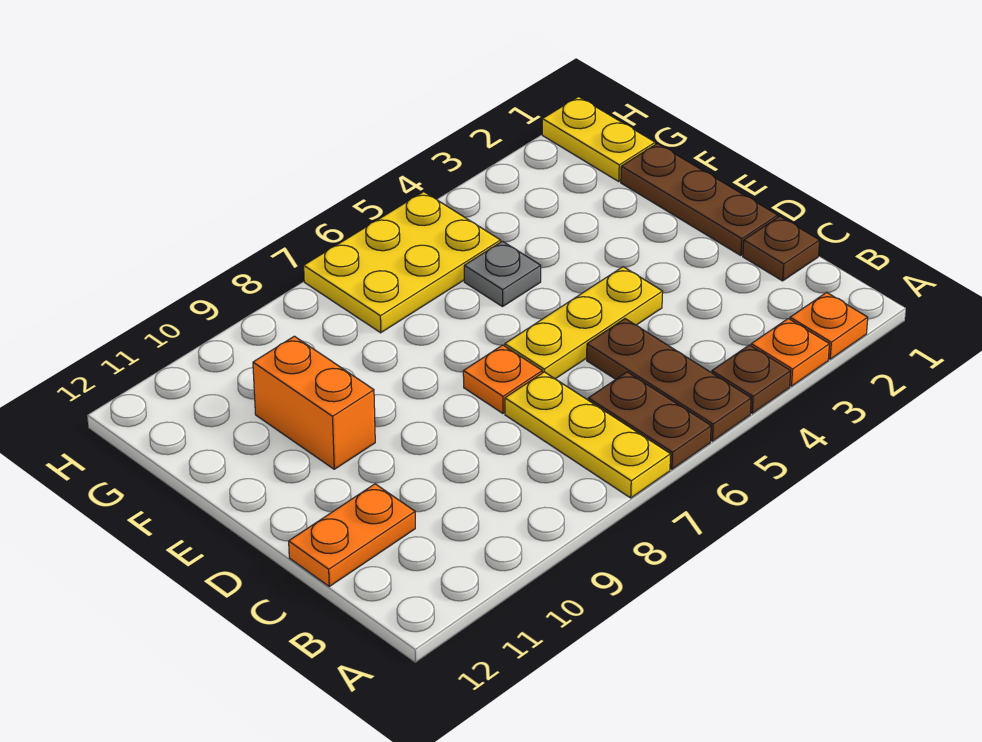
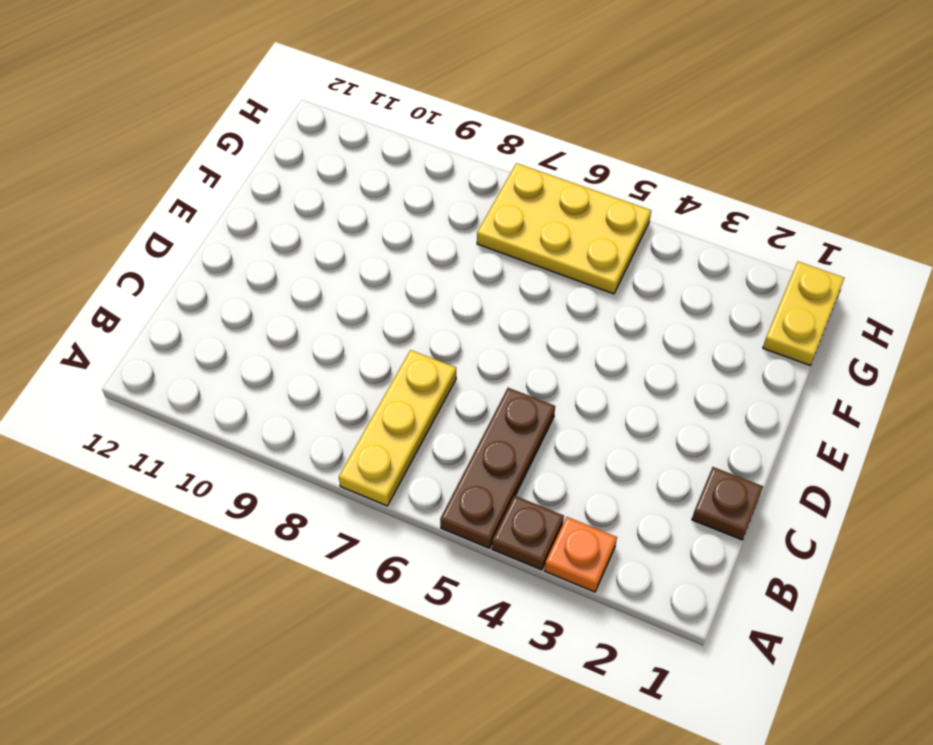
none -> orange plate A2 level 1
none -> brown plate A6:B6 level 1
none -> orange plate C11:C12 level 1

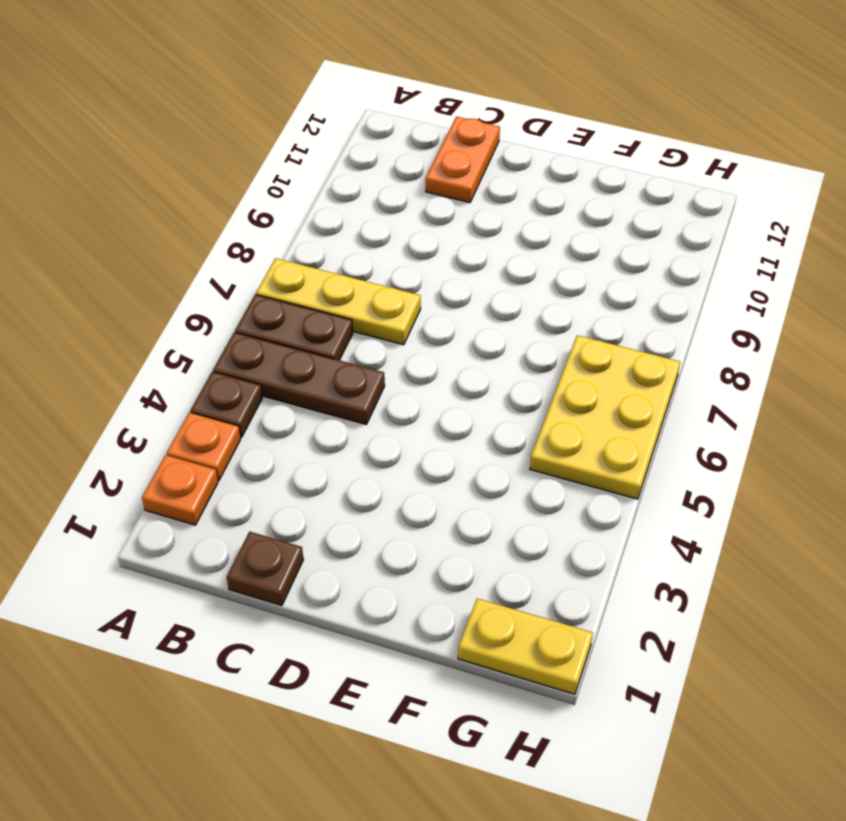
none -> brown plate D1:F1 level 1
none -> yellow plate D4:D6 level 1
none -> orange plate D7 level 1

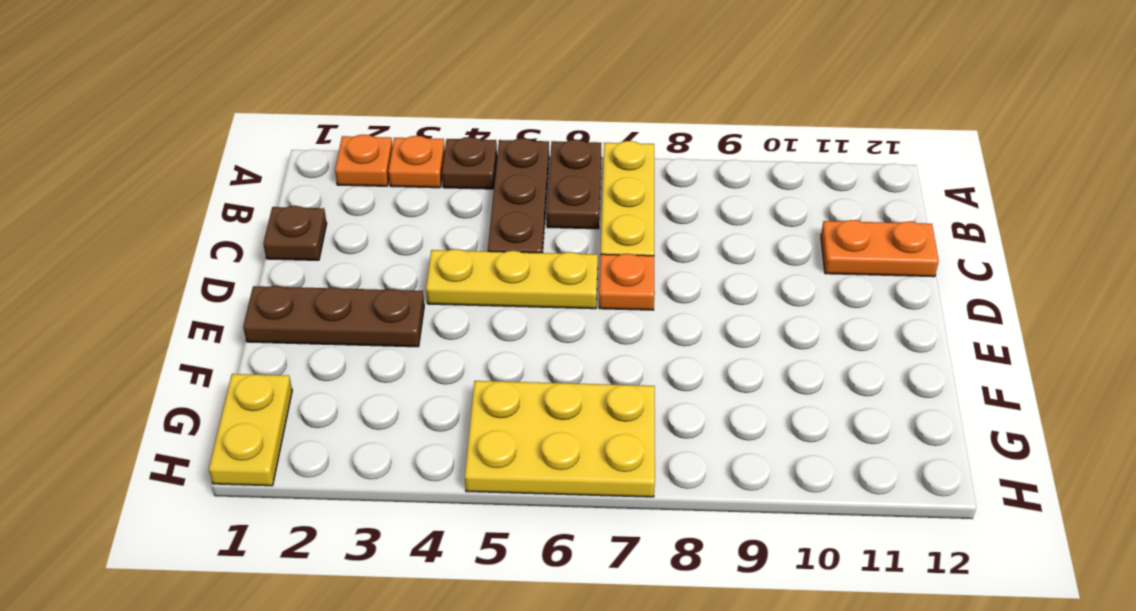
brown plate E1:E3 level 1 -> brown plate D1:F1 level 1
none -> orange brick E10:F10 level 1
none -> grey plate F5 level 1

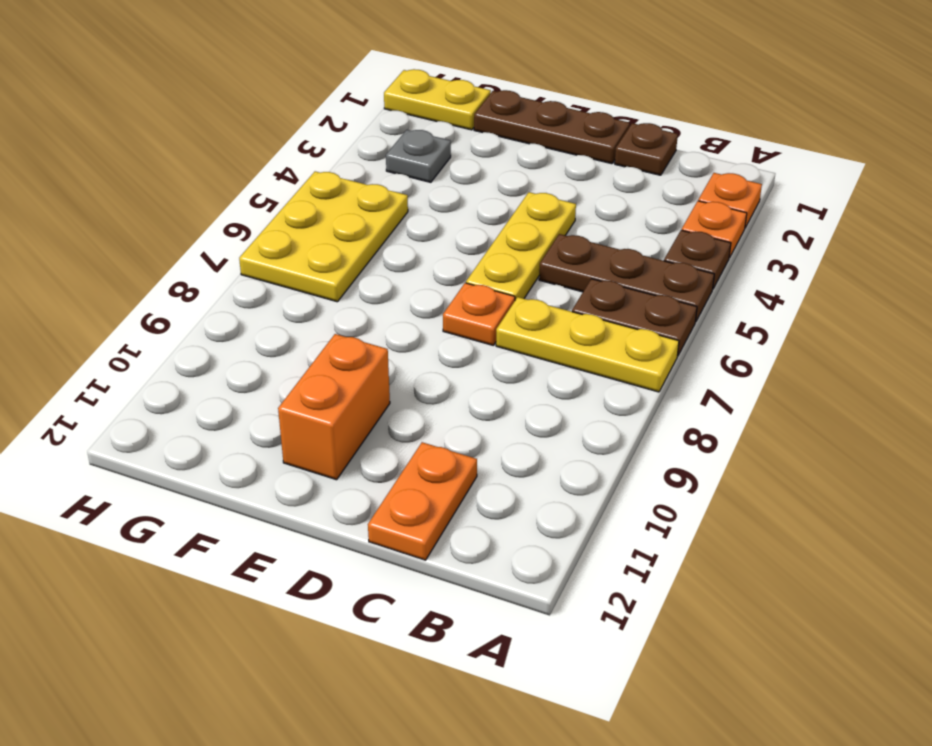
orange brick E10:E11 level 1 -> orange brick E10:F10 level 1
grey plate G3 level 1 -> grey plate F5 level 1

